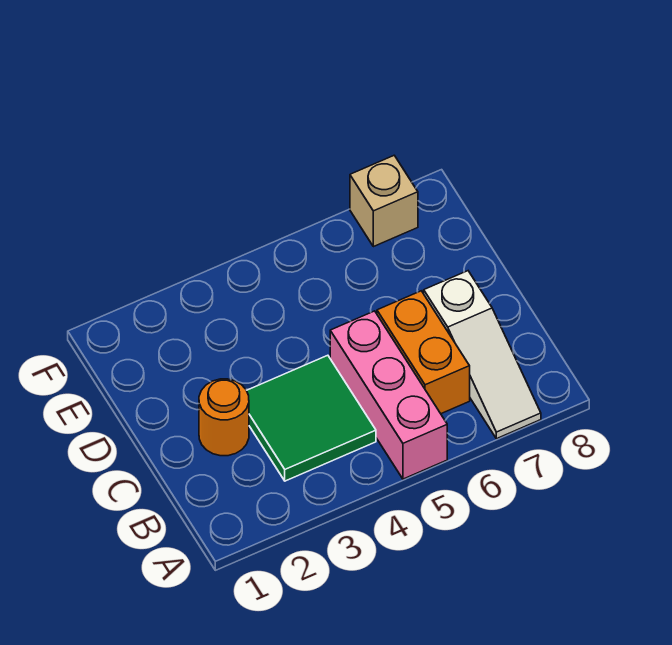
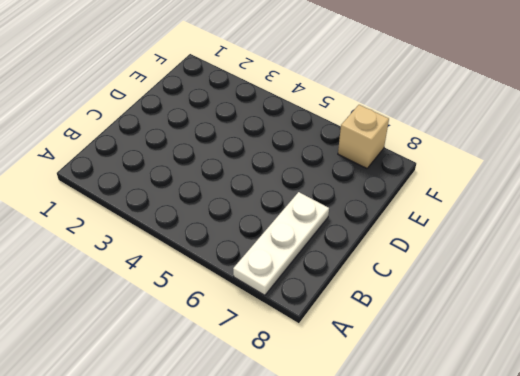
white plate A7:C7 level 1 -> white slope A7:C7 level 1 top C
none -> pink brick A5:C5 level 1
none -> green tile B3:C4 level 1

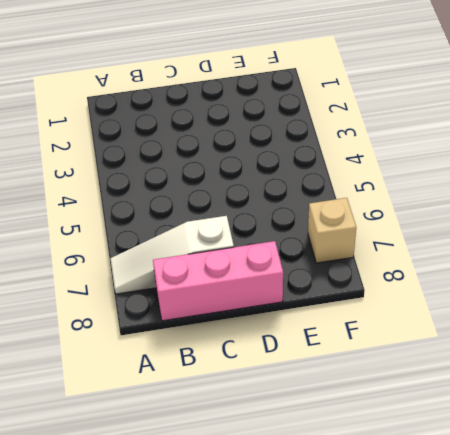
pink brick B8:D8 level 1 -> pink brick A5:C5 level 1
none -> green tile B3:C4 level 1
none -> orange brick B6:C6 level 1

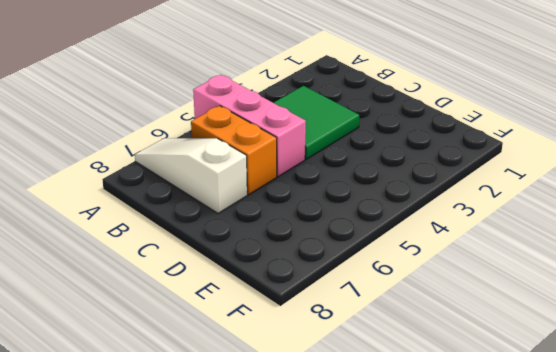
none -> orange round brick C2 level 1
none -> tan brick F7 level 1

